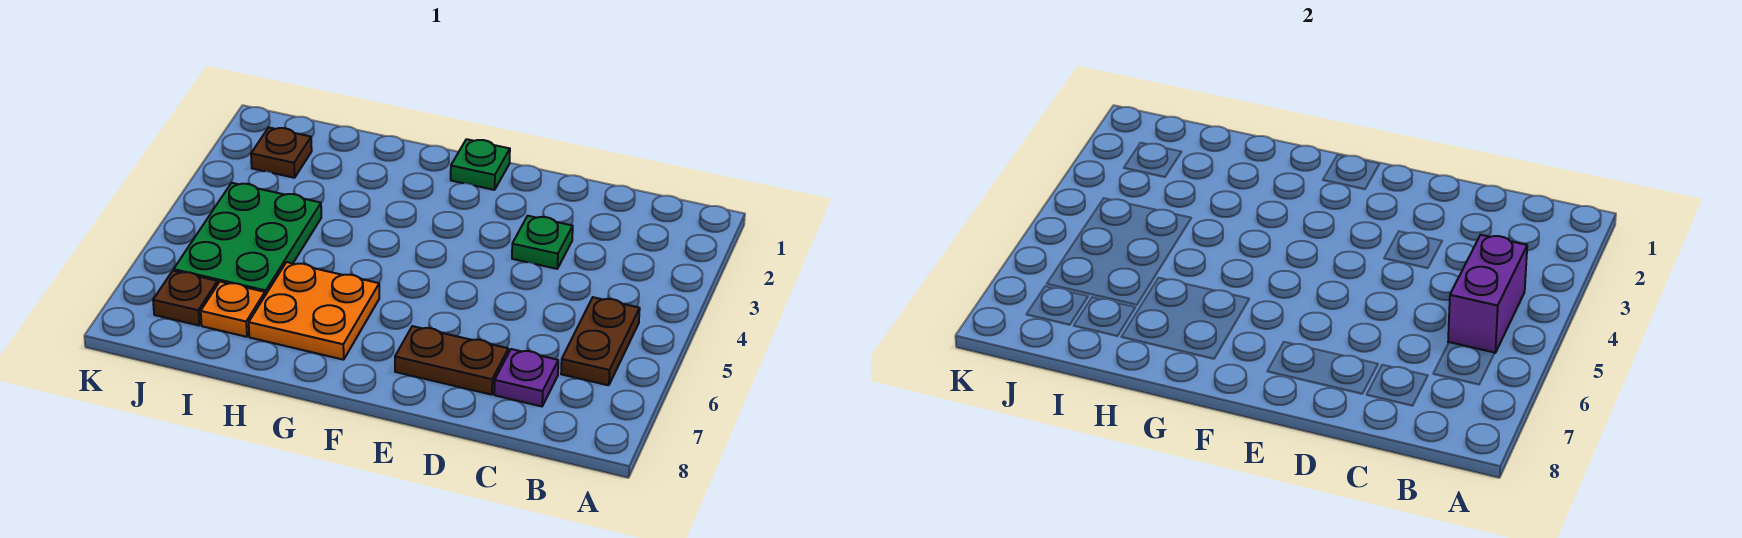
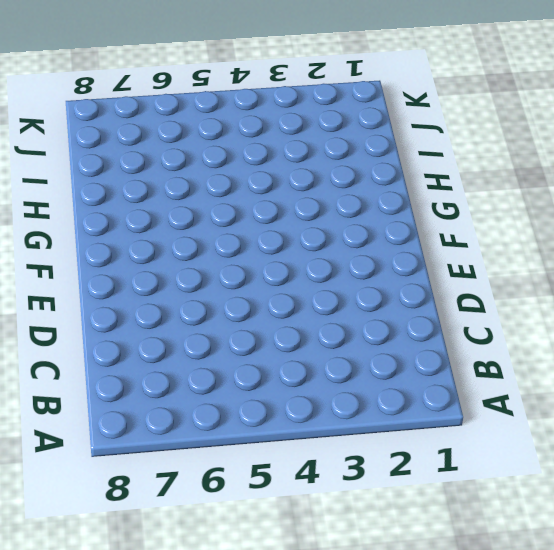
none -> brown plate B5:B6 level 1
none -> purple plate C7 level 1

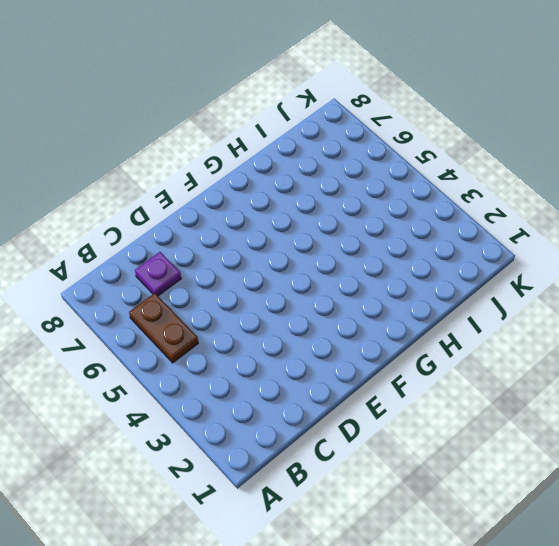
none -> green plate D3 level 1
none -> brown plate D7:E7 level 1

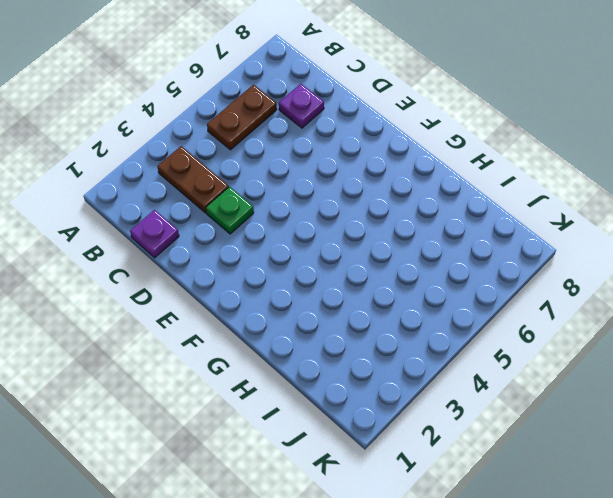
brown plate B3:C3 level 1 -> brown plate D7:E7 level 1
purple plate C1 level 1 -> none
none -> green plate F1 level 1
none -> orange plate G6:H7 level 1

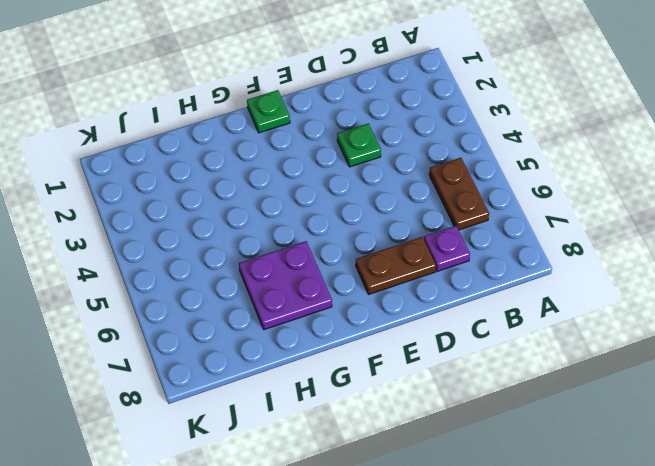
purple plate G6:H7 level 1 -> orange plate G6:H7 level 1
none -> green plate I4:J6 level 1
none -> orange plate I7 level 1

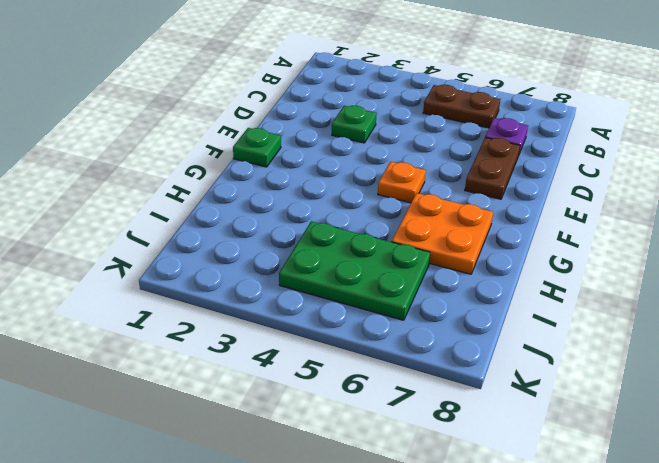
orange plate F5 level 1 -> orange plate I7 level 1
none -> brown plate J2 level 1
none -> brown plate J7 level 1

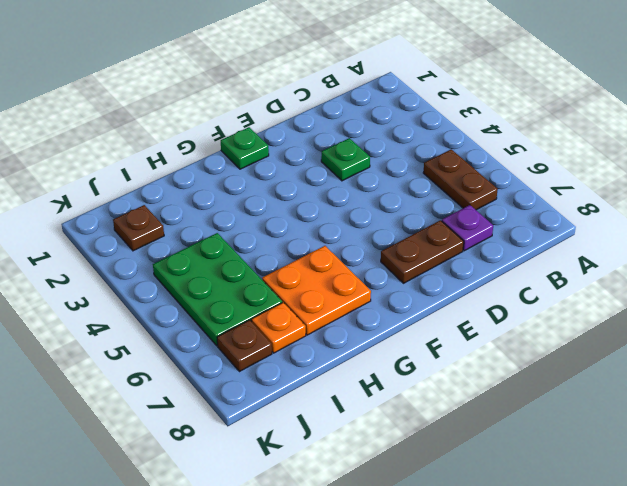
none -> purple brick B4:B5 level 2

